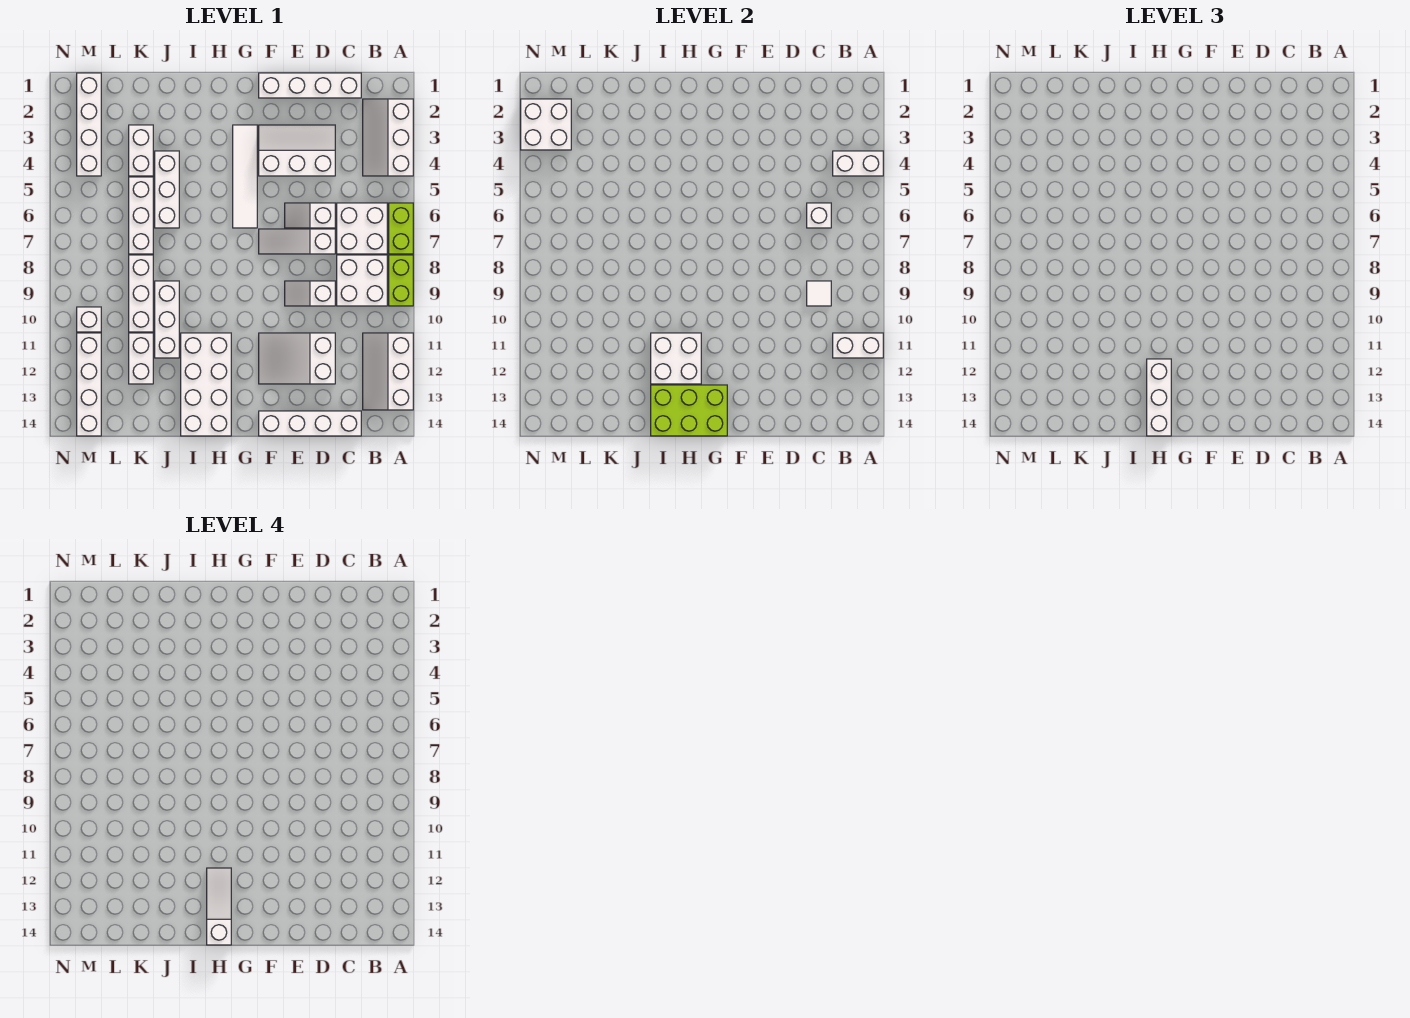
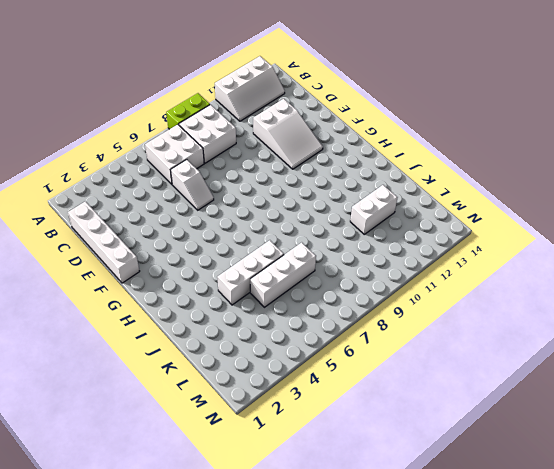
none -> white slope A2:B4 level 1 top A
none -> lime brick A6:A7 level 1
none -> white brick C14:F14 level 1
none -> white slope D3:F4 level 1 top 4

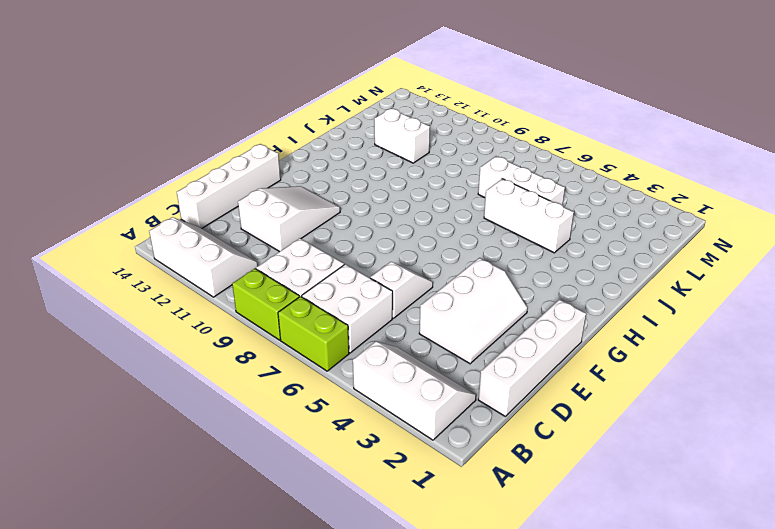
none -> white slope D7:F7 level 1 top D
none -> white slope D9:E9 level 1 top D
none -> white tile G3:G6 level 1
none -> white brick H11:I14 level 1

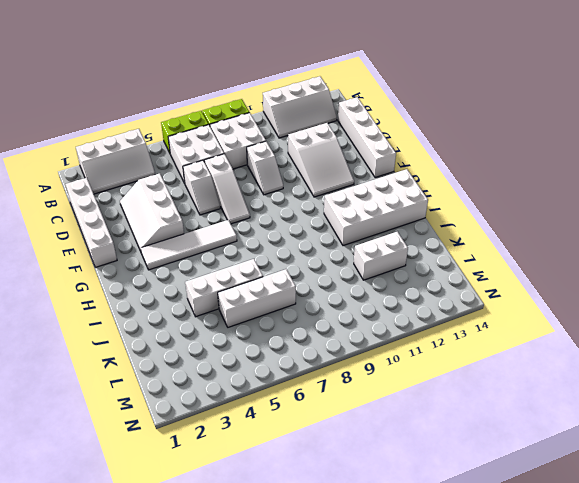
none -> white brick J9:J11 level 1
none -> white brick K3:K4 level 1
none -> white brick K8:K10 level 1
none -> white brick M1:M4 level 1

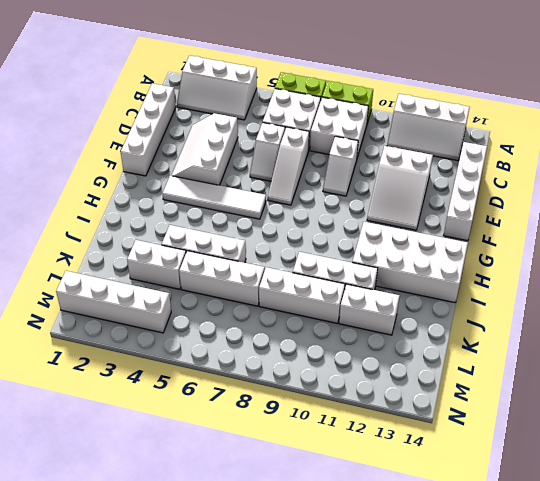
none -> white brick M10 level 1
none -> white brick M11:M14 level 1
none -> white brick A4:B4 level 2
none -> white brick A11:B11 level 2

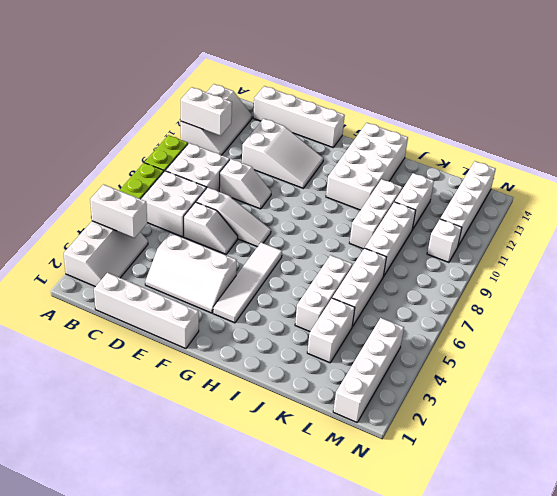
none -> white brick C6 level 2
none -> white tile C9 level 2
none -> lime brick G13:I14 level 2
none -> white brick H11:I12 level 2

